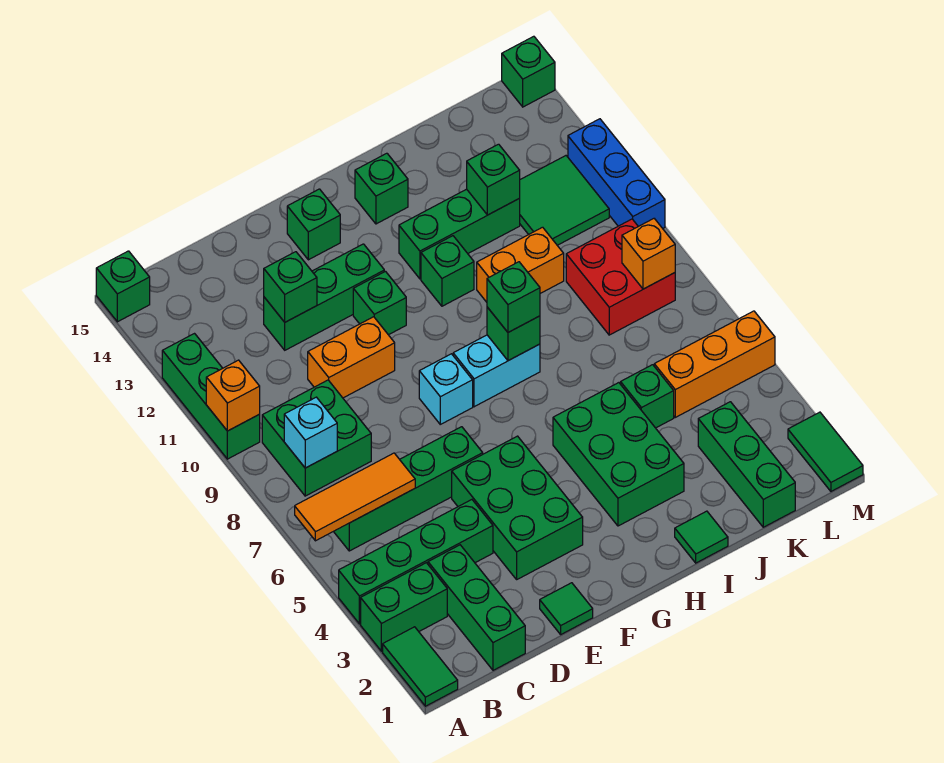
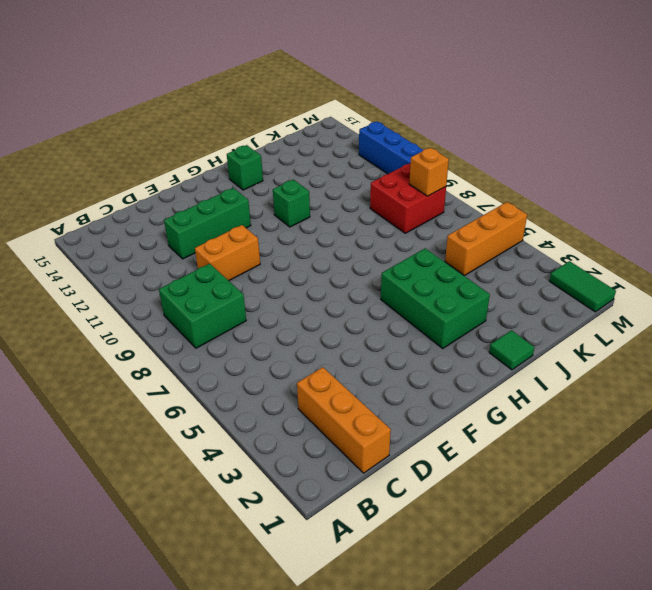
orange brick C1:C3 level 1 -> green brick C1:C3 level 1
none -> green tile A1:A2 level 1
none -> green brick A3:B3 level 1
none -> green brick A4:D4 level 1
none -> green brick A10:A12 level 1

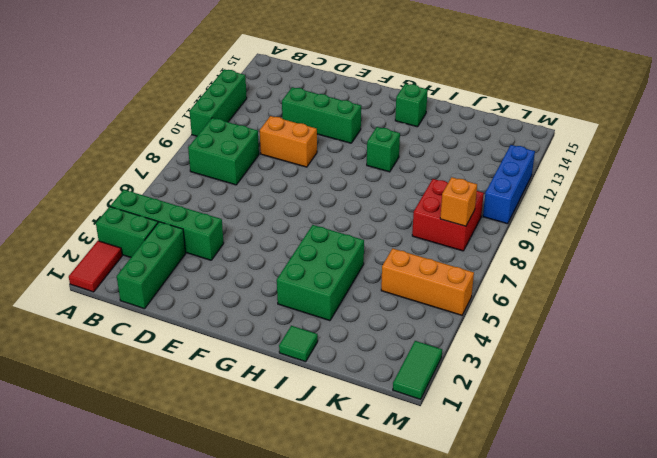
red tile A1:A2 level 1 -> green tile A1:A2 level 1
none -> green brick A15 level 1
none -> green brick B6:E6 level 1
none -> green tile E1 level 1
none -> green brick E3:F5 level 1

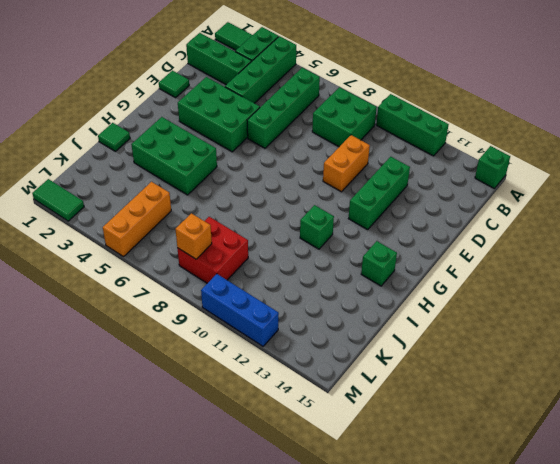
none -> cyan brick F8 level 1
none -> green brick F11 level 1
none -> green brick F14 level 1
none -> cyan brick G8:H8 level 1

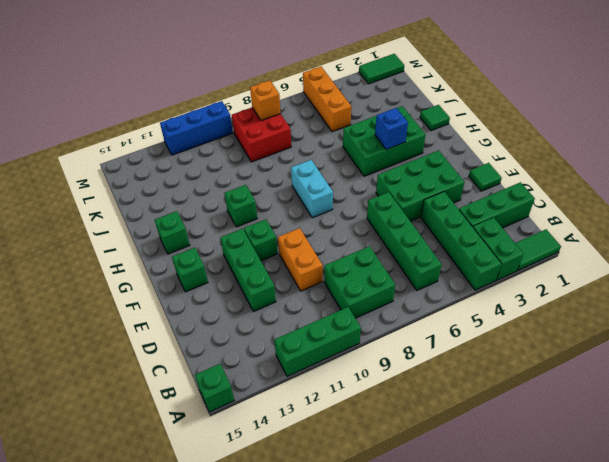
blue brick H4 level 2 -> none
none -> cyan brick F8 level 1
none -> green brick H12:J12 level 1
none -> orange brick I10:J10 level 1
none -> green brick J5 level 1

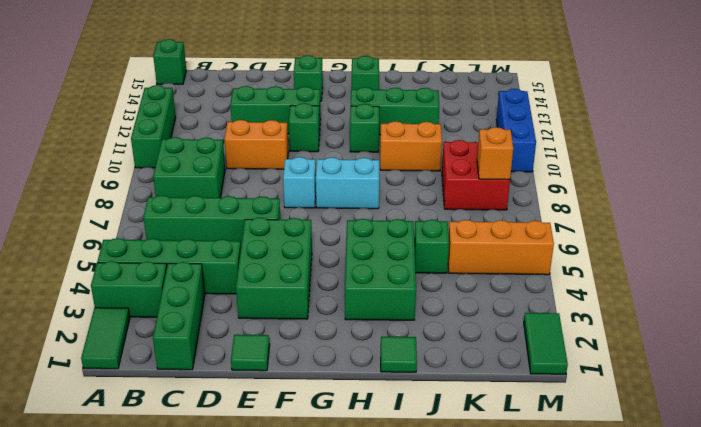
none -> green brick K1:K3 level 1
none -> green tile K11:L12 level 1
none -> green brick M15 level 1
none -> orange tile A6:C6 level 2

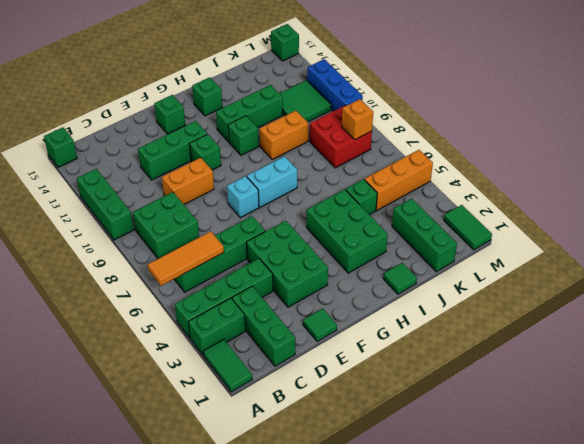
none -> orange brick A10 level 2
none -> cyan brick B8 level 2
none -> green brick D12 level 2
none -> green brick H8 level 2

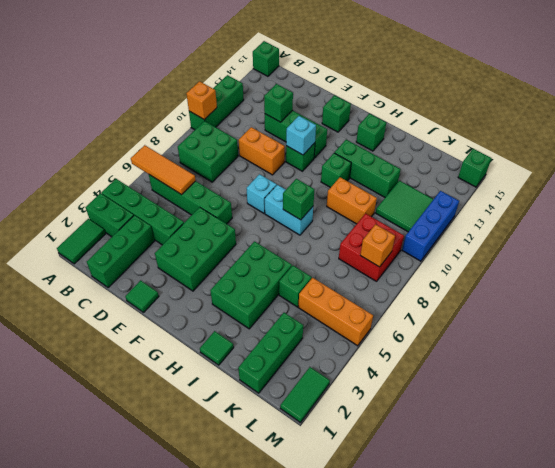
cyan brick F11 level 2 -> cyan brick B8 level 2
none -> green brick J12 level 2
none -> green brick H8 level 3

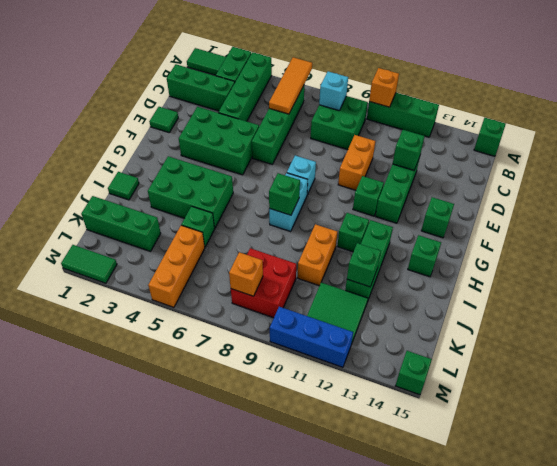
none -> green brick H8 level 3

